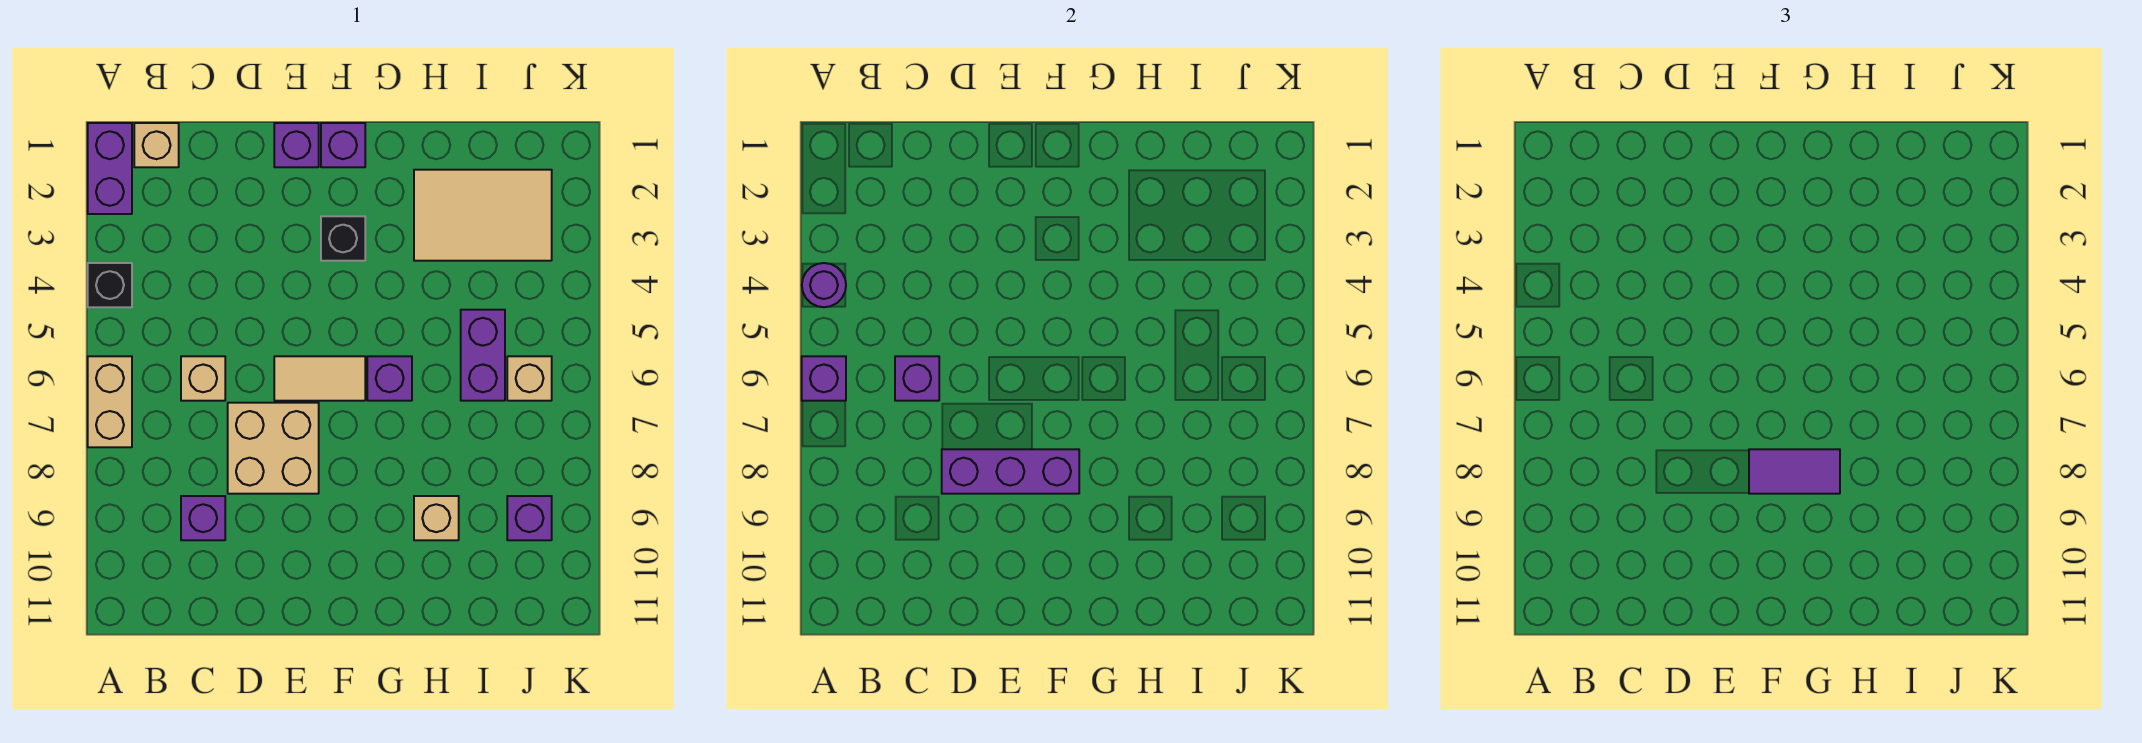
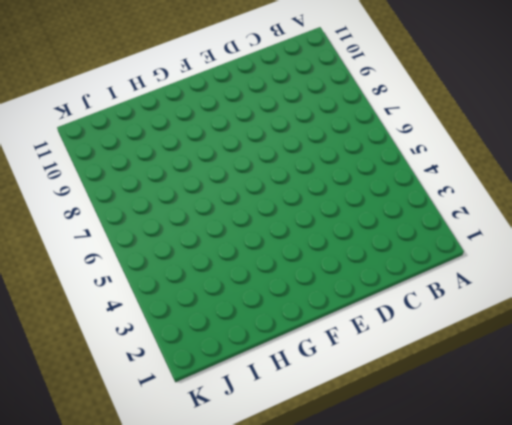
none -> purple brick A1:A2 level 1
none -> black brick A4 level 1
none -> tan brick A6:A7 level 1

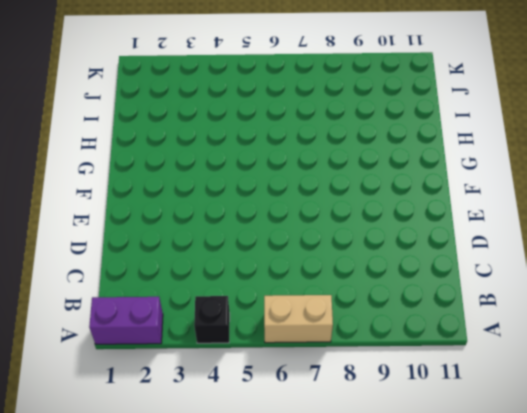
none -> tan brick B1 level 1
none -> tan brick C6 level 1
none -> purple brick C9 level 1

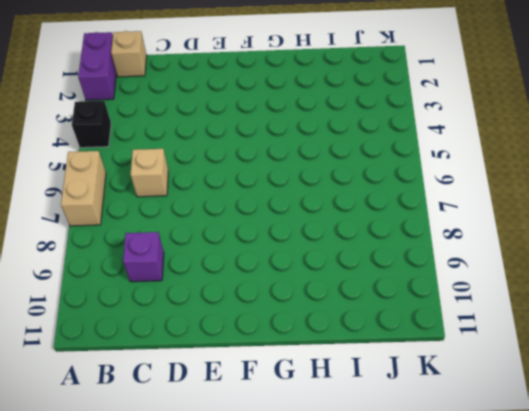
none -> tan brick D7:E8 level 1
none -> purple brick E1 level 1
none -> tan tile E6:F6 level 1

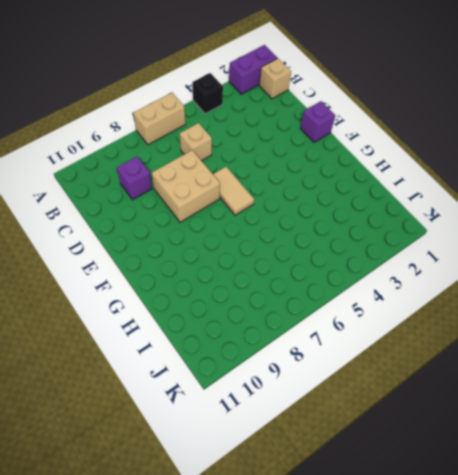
none -> purple brick F1 level 1
none -> black brick F3 level 1
none -> purple brick G6 level 1

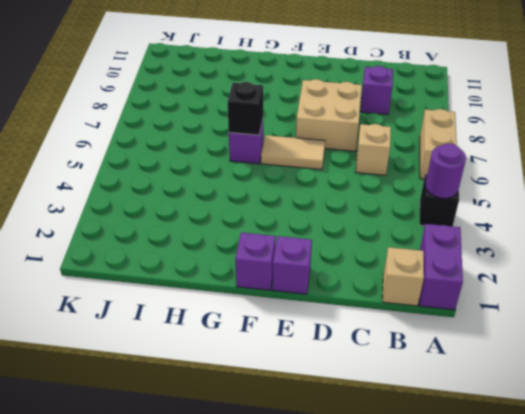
black brick G6 level 2 -> black brick F3 level 1
none -> tan tile H2:J3 level 1
none -> tan brick H9 level 1
none -> purple brick I5:I6 level 1

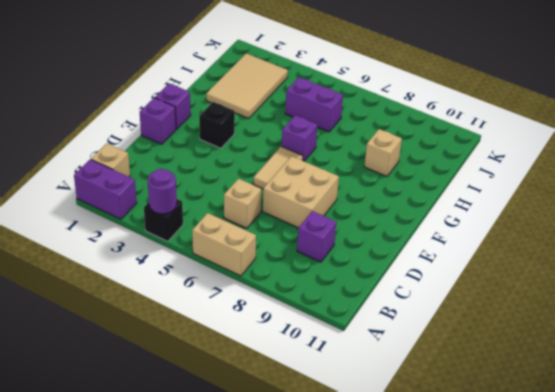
none -> tan brick J6 level 1
none -> purple brick J9 level 1
none -> purple brick A6 level 2

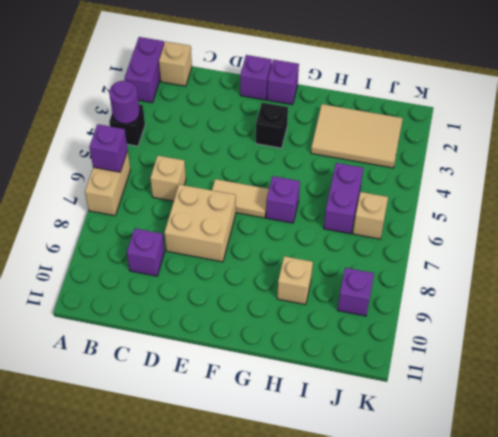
none -> purple brick C6 level 2
none -> purple brick D8:F8 level 2
none -> purple tile F8:G8 level 3

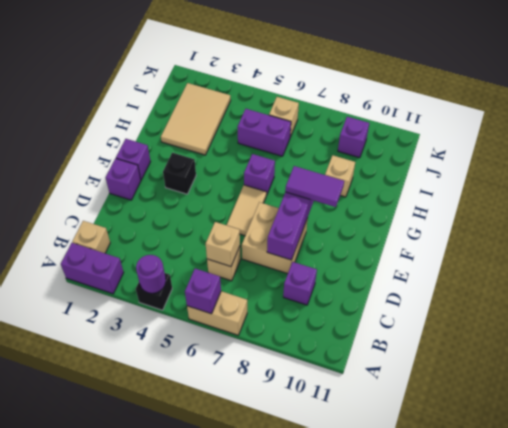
tan brick C6 level 2 -> purple brick C6 level 2
purple tile F8:F9 level 3 -> purple tile F8:G8 level 3

